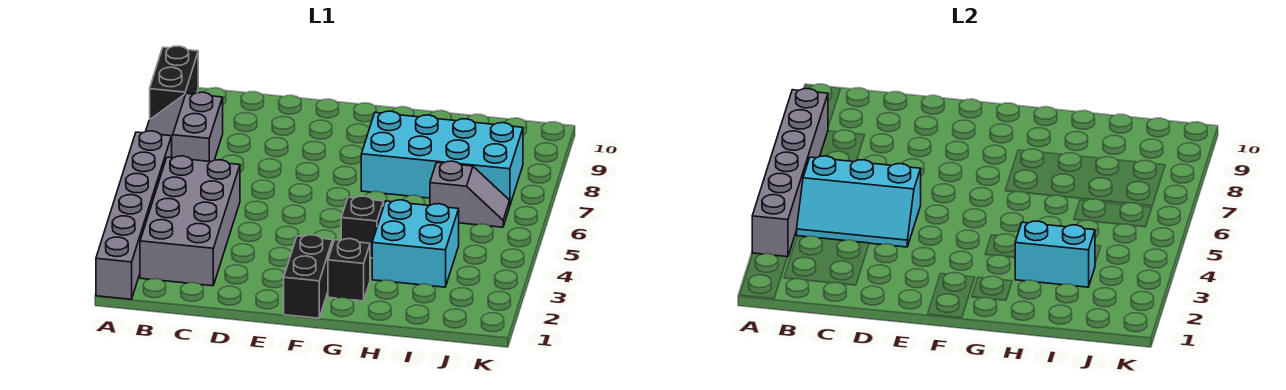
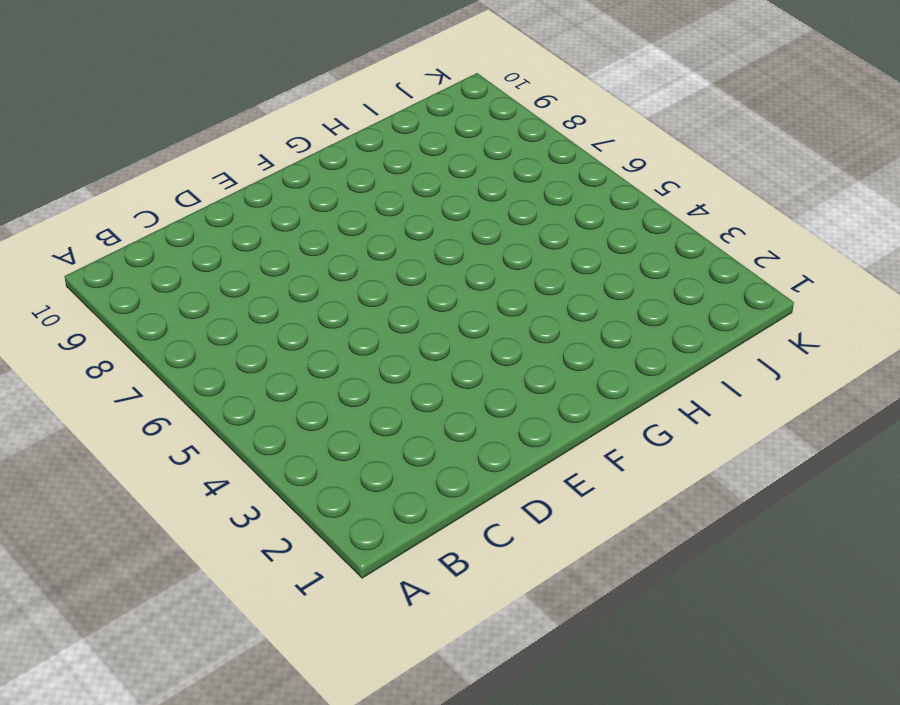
none -> grey brick A1:A6 level 1
none -> grey slope A7:B8 level 1 top B
none -> black brick A9:A10 level 1

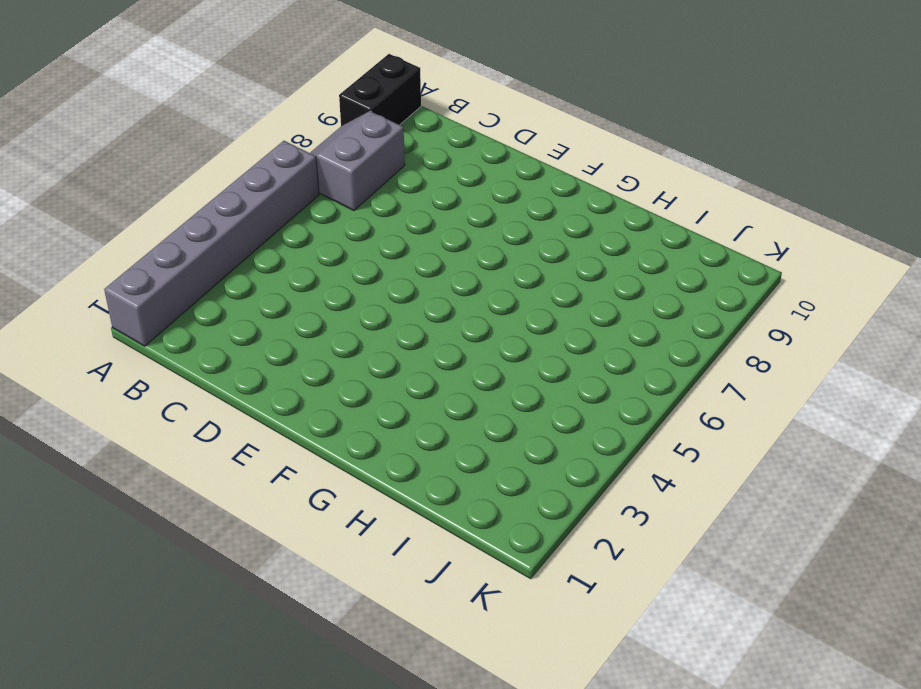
none -> grey brick B2:C5 level 1
none -> black brick F1:F2 level 1
none -> black brick G2 level 1

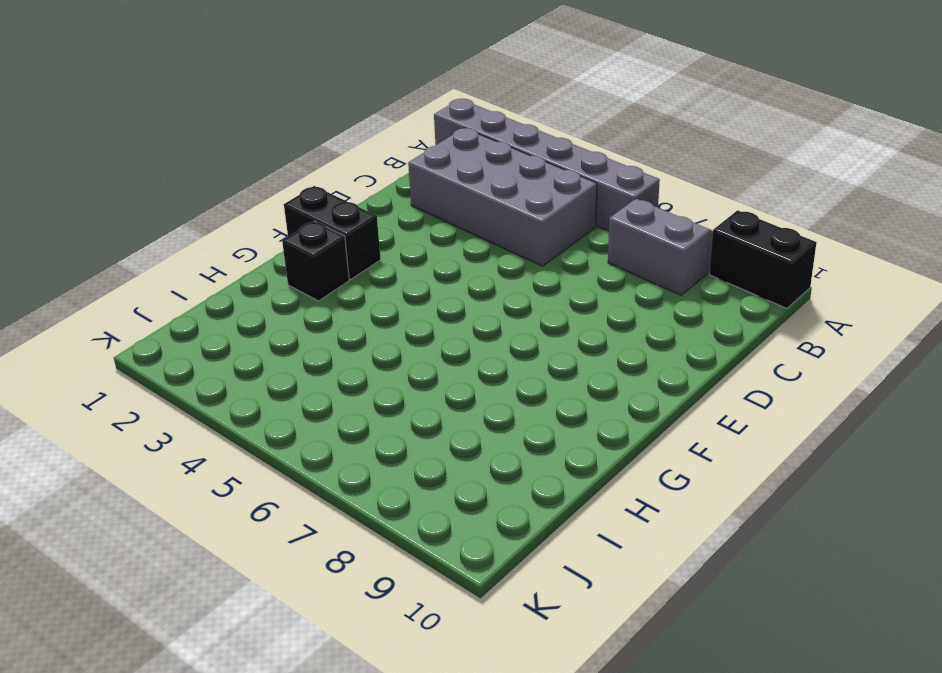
none -> black brick G4 level 1
none -> cyan brick G7:J8 level 1
none -> cyan brick H3:I4 level 1

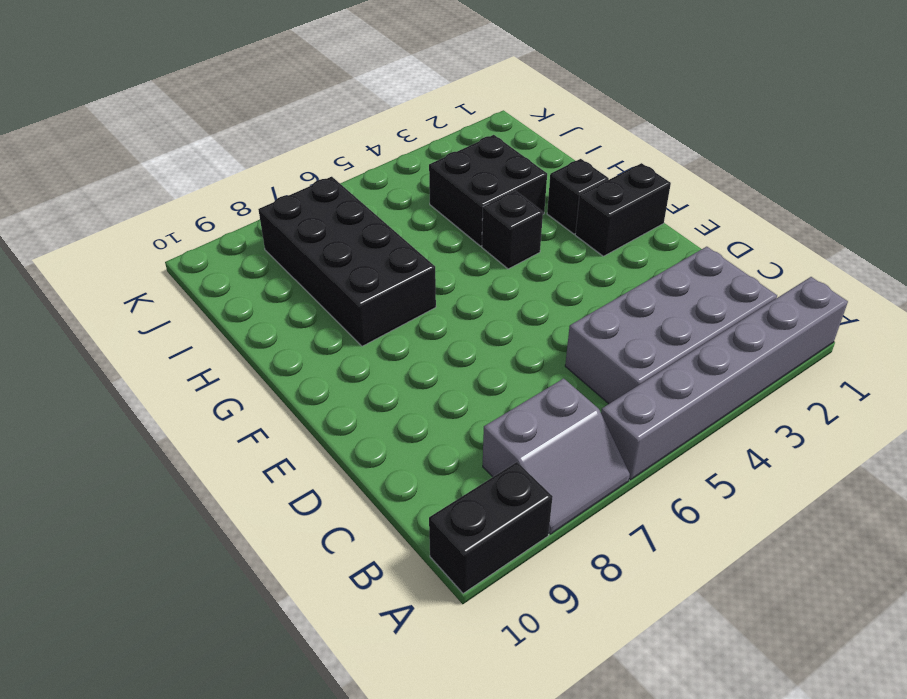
black brick G7:J8 level 1 -> cyan brick G7:J8 level 1
black brick H3:I4 level 1 -> cyan brick H3:I4 level 1
none -> grey slope I6:J6 level 1 top I
none -> grey brick A3:A8 level 2
none -> cyan slope B4:D5 level 2 top 5

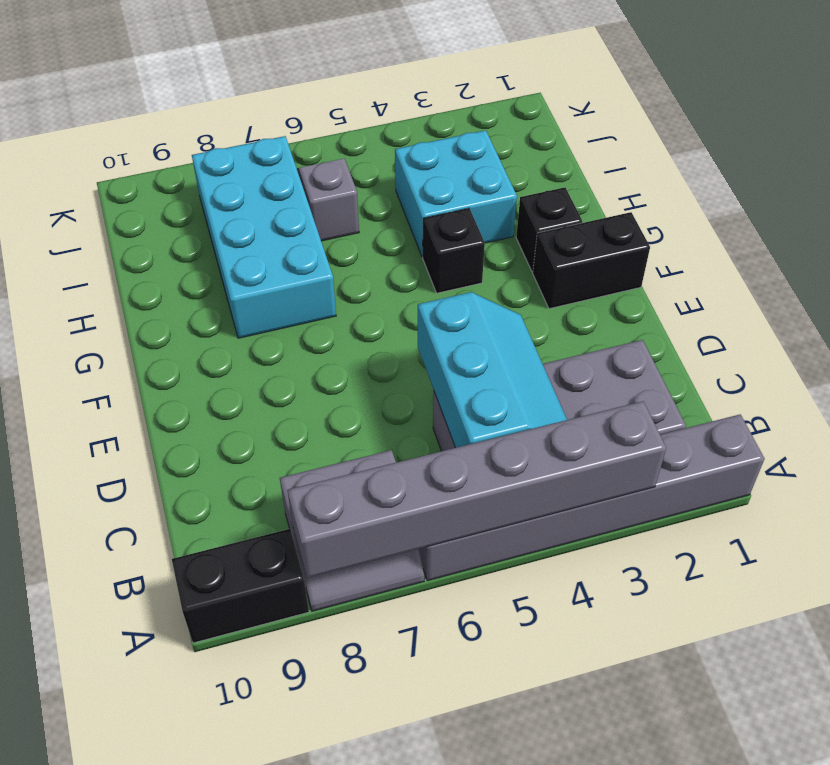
none -> cyan brick H3:I3 level 2

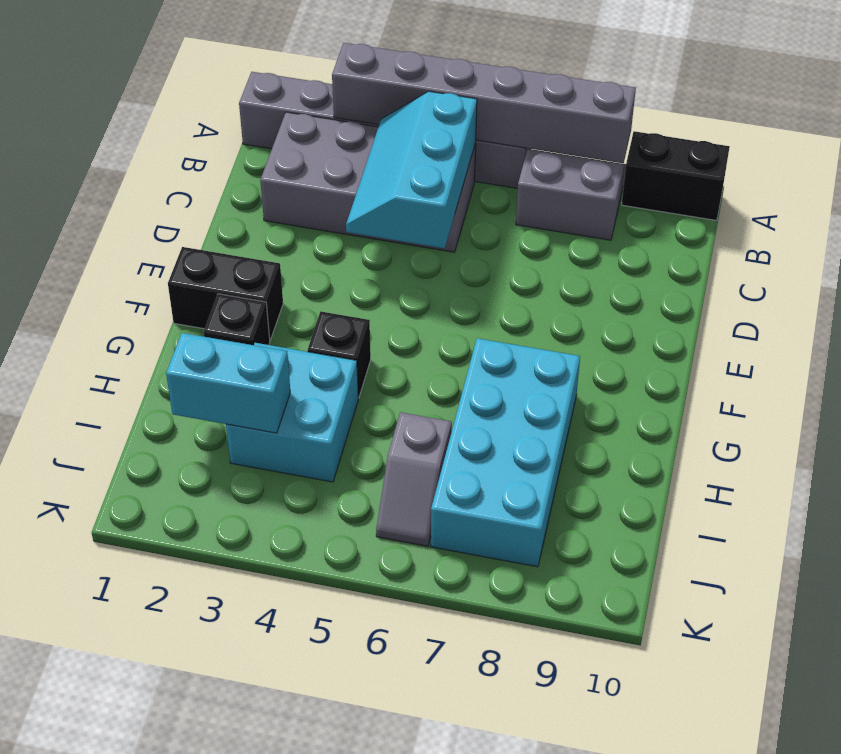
cyan brick I2:I3 level 2 -> cyan brick H3:I3 level 2

